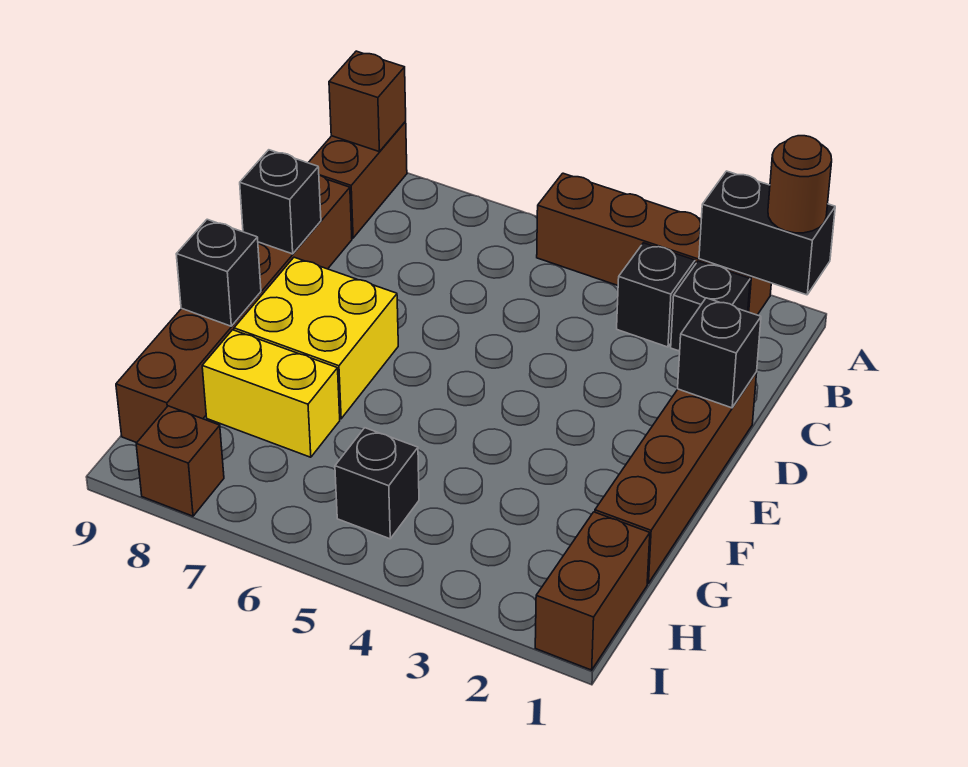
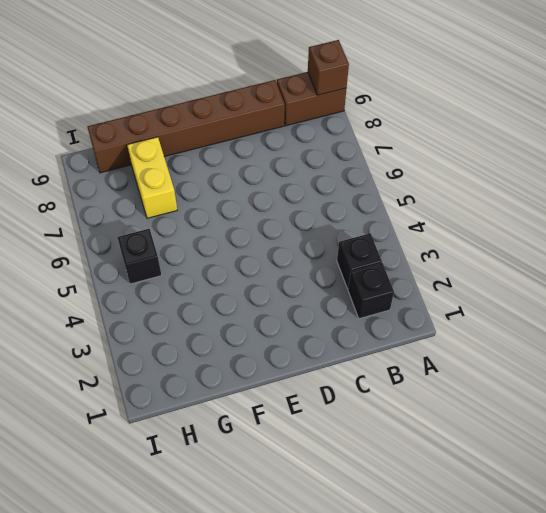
none -> brown brick A2:A5 level 1
none -> brown brick D1:G1 level 1
none -> yellow brick E7:F8 level 1

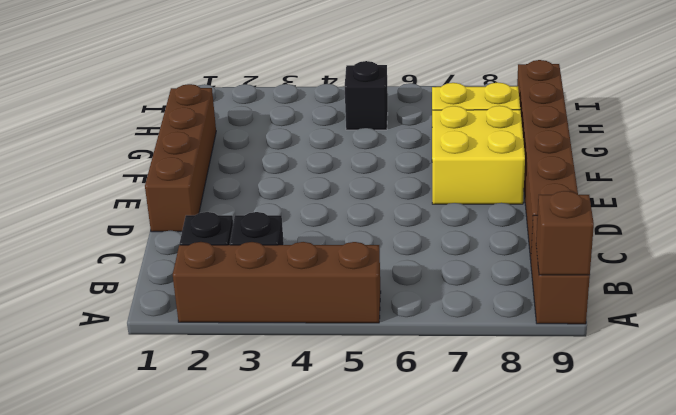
none -> brown brick H1:I1 level 1
none -> brown brick I8 level 1
none -> black brick A1:A2 level 2

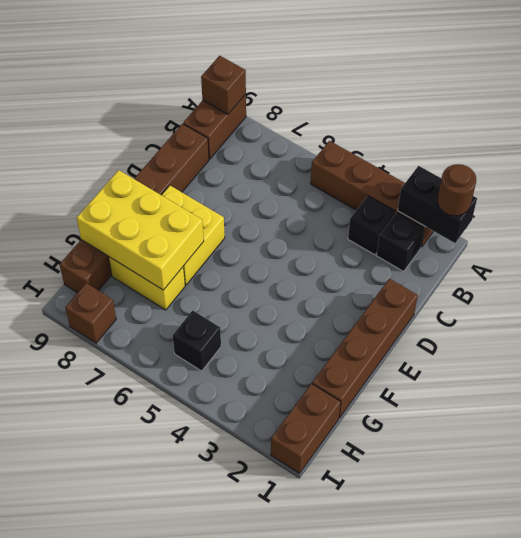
yellow brick F7:G9 level 2 -> black brick F9 level 2
none -> black brick D1 level 2
none -> black brick D9 level 2

